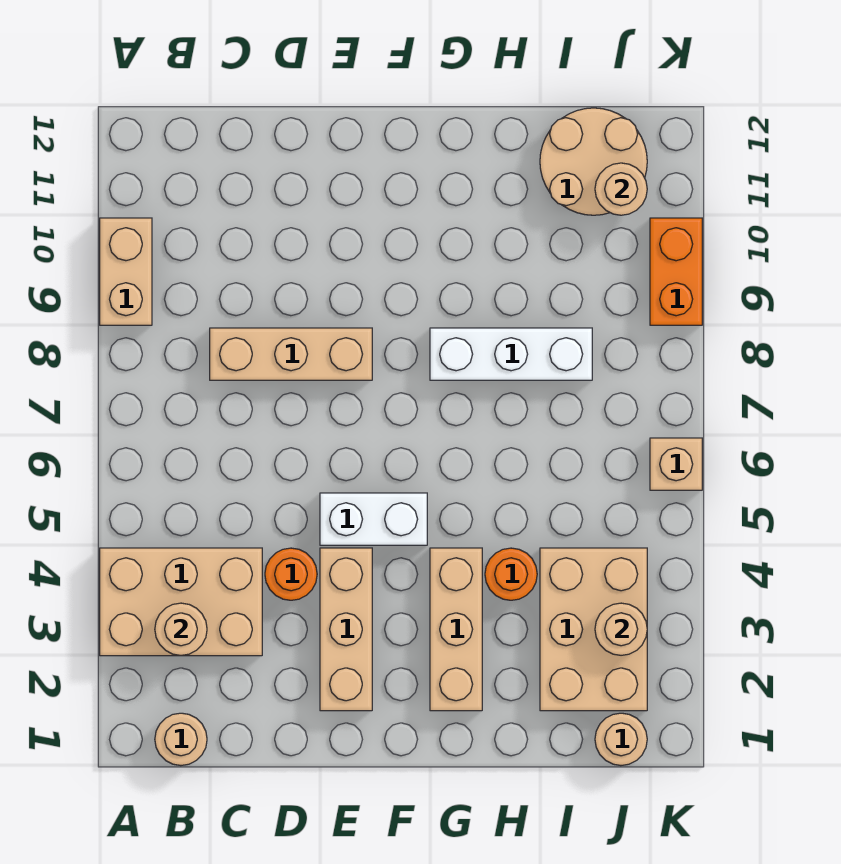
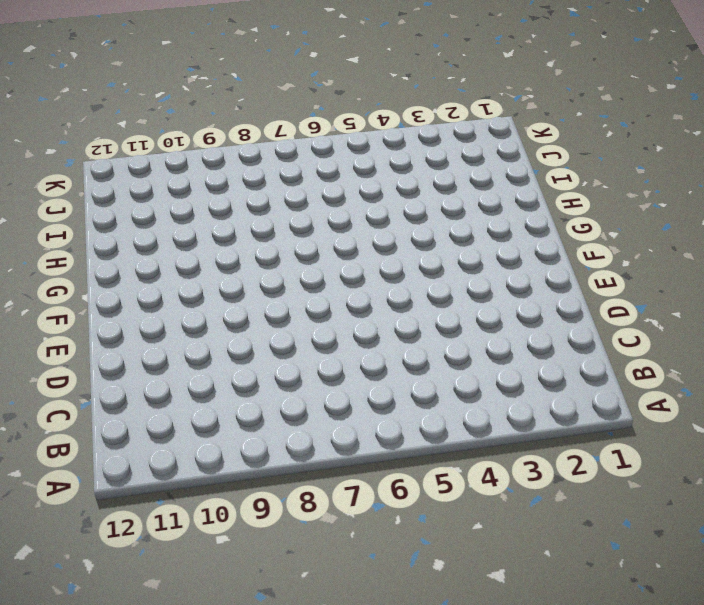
none -> tan brick A3:C4 level 1
none -> tan brick A9:A10 level 1
none -> tan round brick B1 level 1

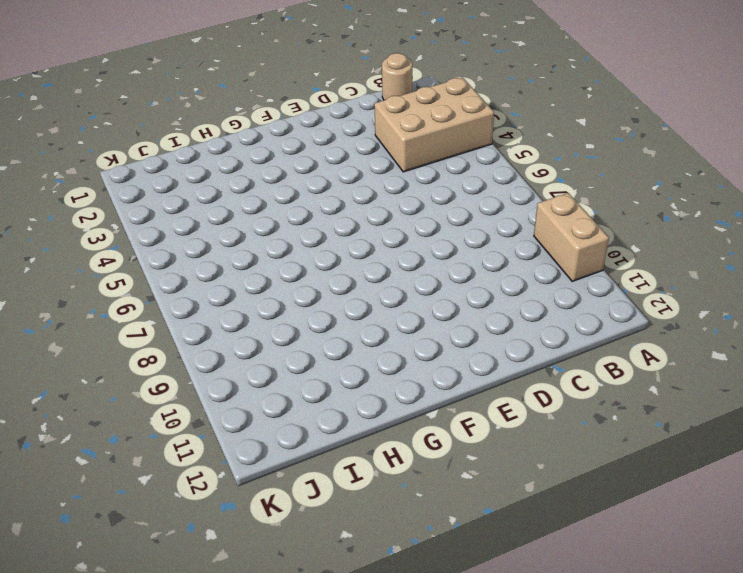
none -> tan brick C8:E8 level 1
none -> orange round brick D4 level 1
none -> tan brick E2:E4 level 1

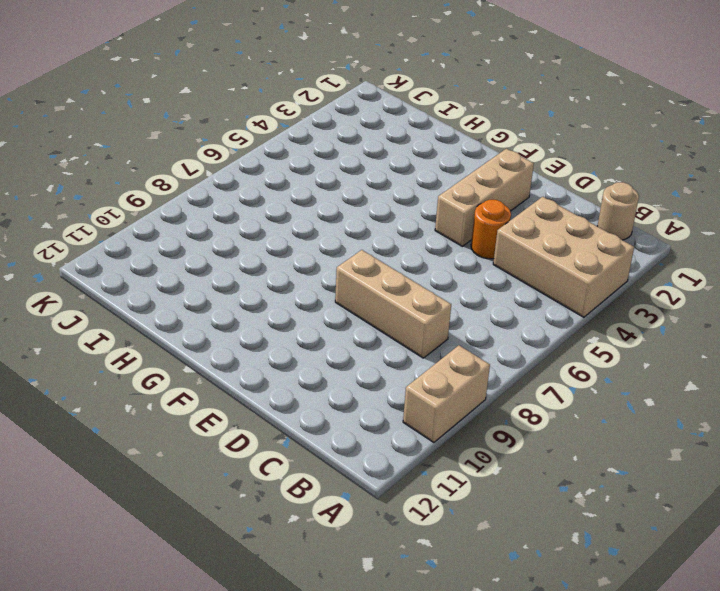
none -> white brick E5:F5 level 1
none -> tan brick G2:G4 level 1
none -> white brick G8:I8 level 1

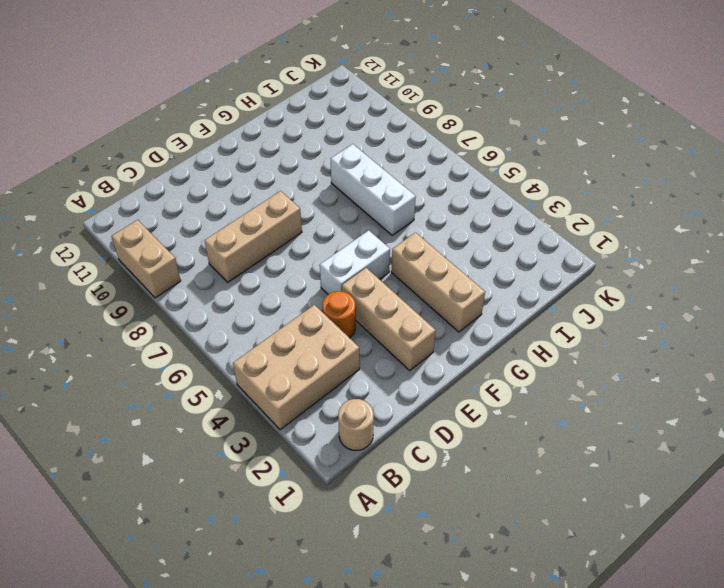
white brick H6:H8 level 1 -> white brick G8:I8 level 1
none -> orange round brick H4 level 1
none -> tan brick I2:J4 level 1
none -> tan round brick I11:J12 level 1

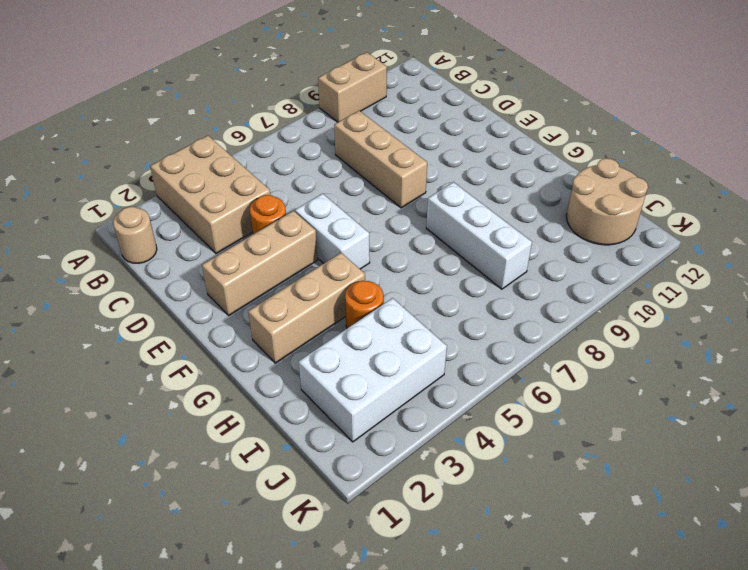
white brick I2:J4 level 1 -> tan brick I2:J4 level 1
none -> tan round brick J1 level 1
none -> tan brick K6 level 1
none -> orange brick K9:K10 level 1

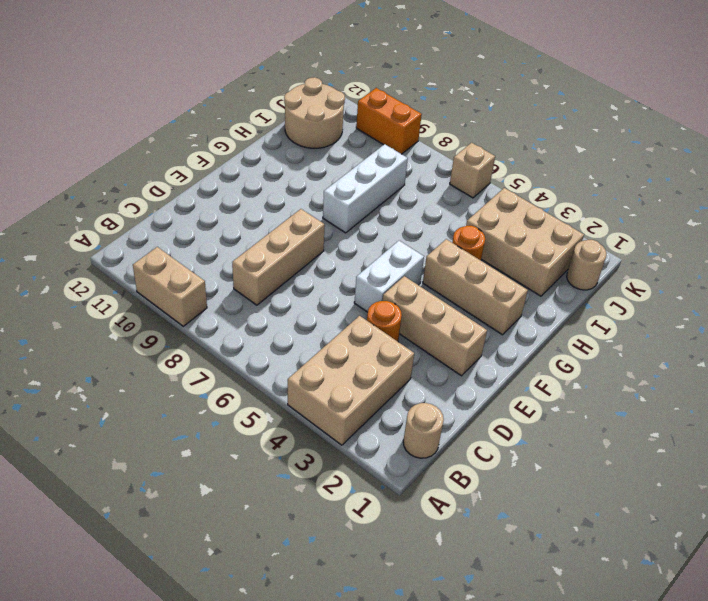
none -> tan round brick B3 level 2
none -> tan round brick J3 level 2
none -> tan round brick J11 level 2

